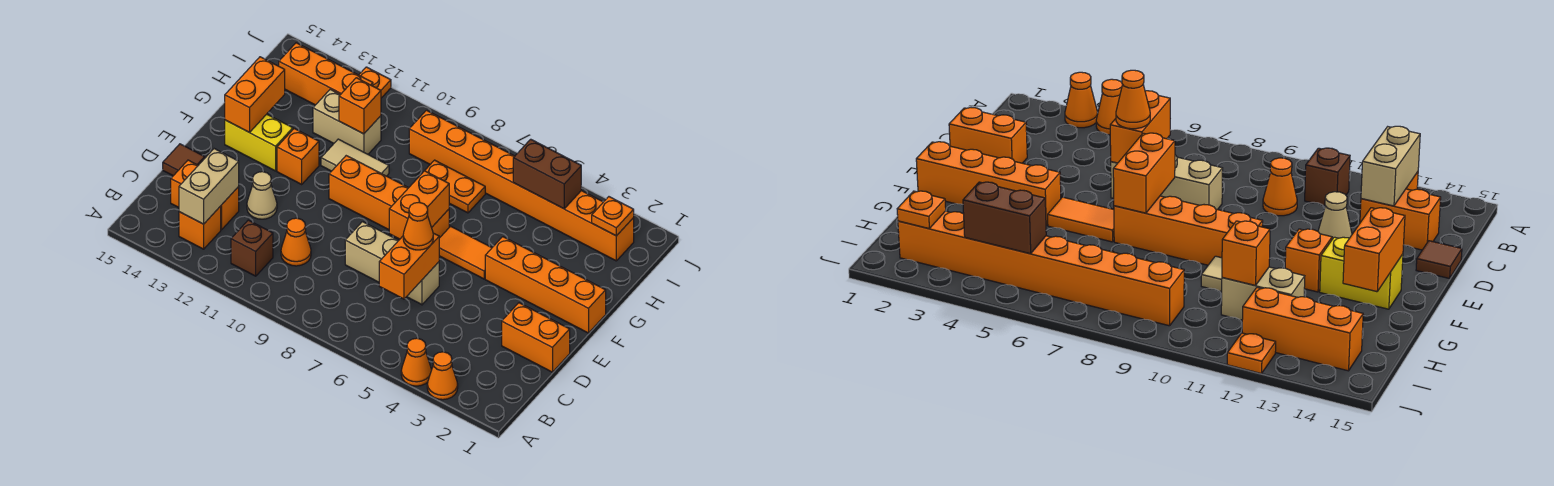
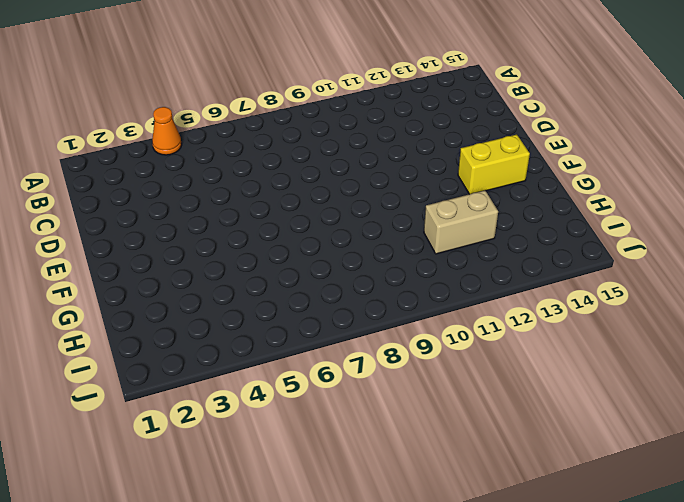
none -> orange cone A3 level 1
none -> brown brick B11 level 1
none -> orange brick B13 level 1

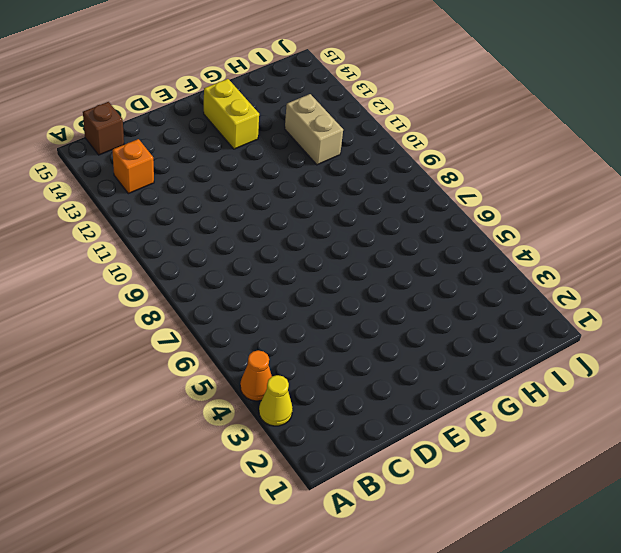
yellow cone A3 level 1 -> orange cone A3 level 1
brown brick B15 level 1 -> brown brick B11 level 1
none -> orange cone C10 level 1
none -> orange brick C13:C14 level 1
none -> orange brick D1:D2 level 1

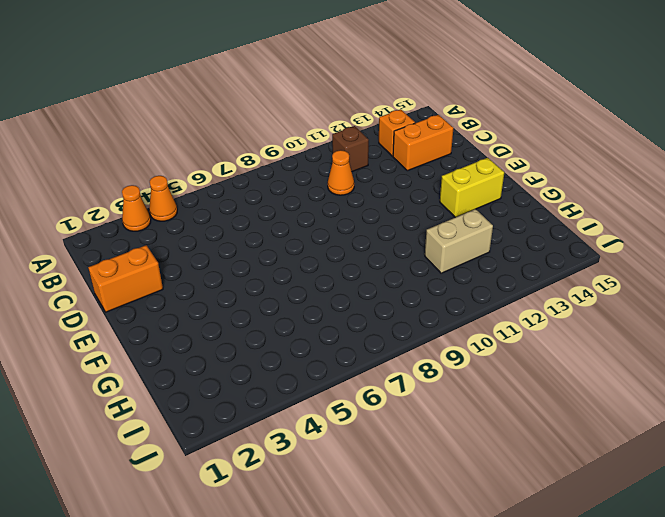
none -> tan brick D6:D8 level 1
none -> tan cone D12 level 1
none -> brown tile D15 level 1

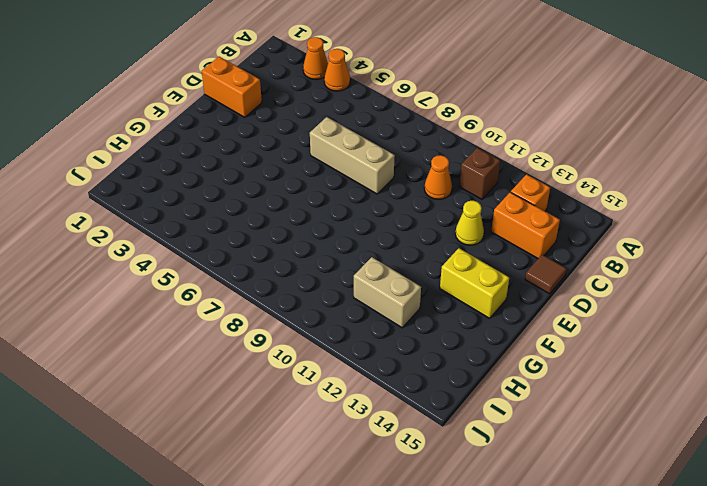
yellow cone D12 level 1 -> tan cone D12 level 1
none -> orange brick F1:F4 level 1
none -> orange tile F5:F6 level 1
none -> orange brick F7:F10 level 1

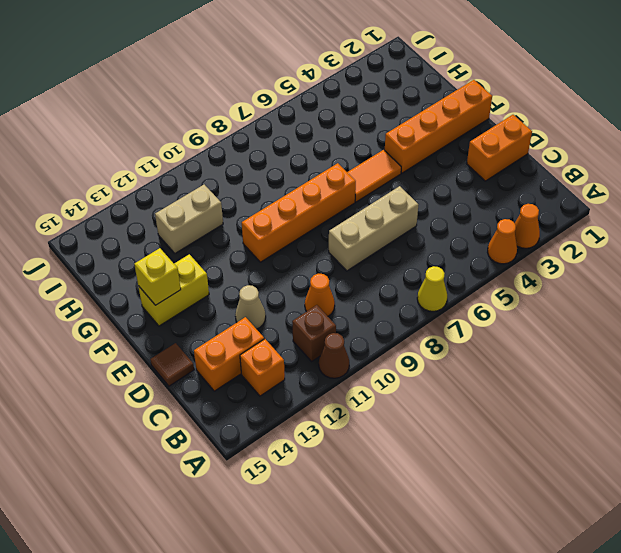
yellow cone A7 level 1 -> none
brown cone A11 level 1 -> none
yellow brick F14 level 2 -> orange brick F14:G14 level 2
none -> orange brick F12 level 1
none -> tan tile G10:G11 level 1
none -> orange plate H7:H8 level 1

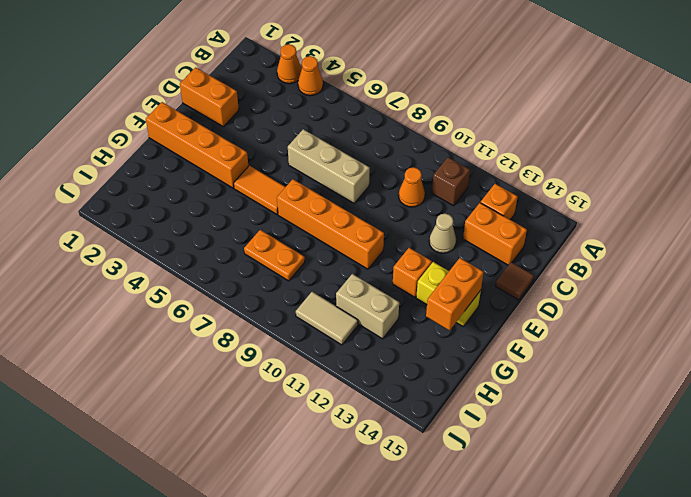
tan tile I10:I11 level 1 -> tan tile G10:G11 level 1
none -> orange brick I2:I9 level 1
none -> orange brick I12:I14 level 1
none -> orange plate J12 level 1

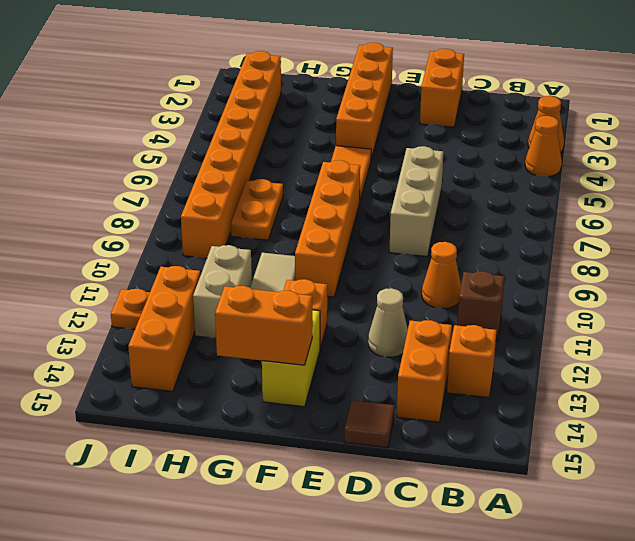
none -> tan brick B13:C13 level 2
none -> orange brick C6:D6 level 2
none -> orange brick E7:F7 level 2

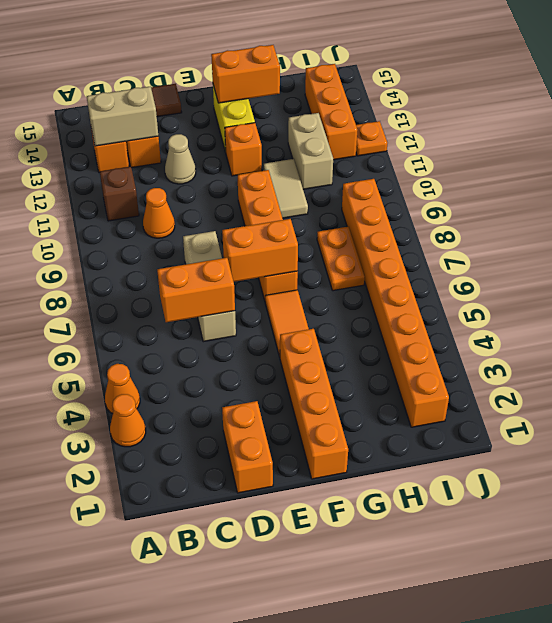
none -> orange brick H11 level 2
none -> orange plate I2 level 2
none -> brown brick I4:I5 level 2

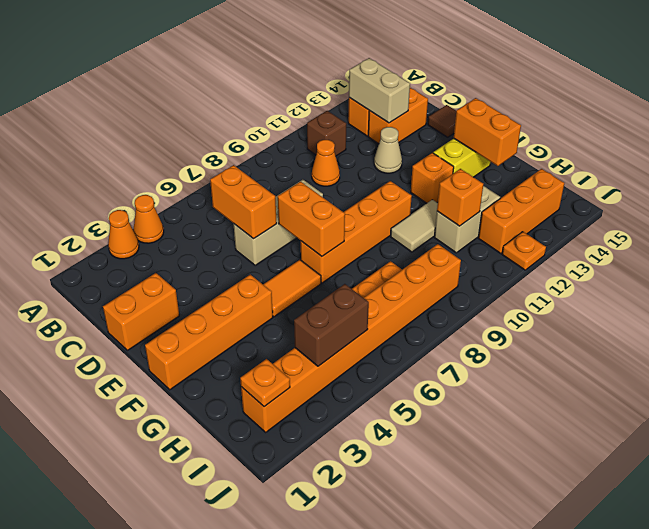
none -> orange cone D6 level 3

